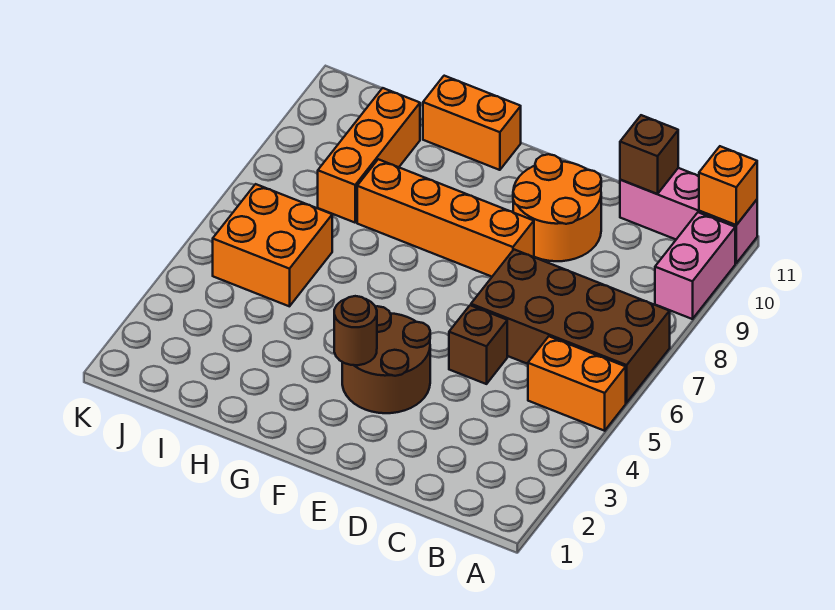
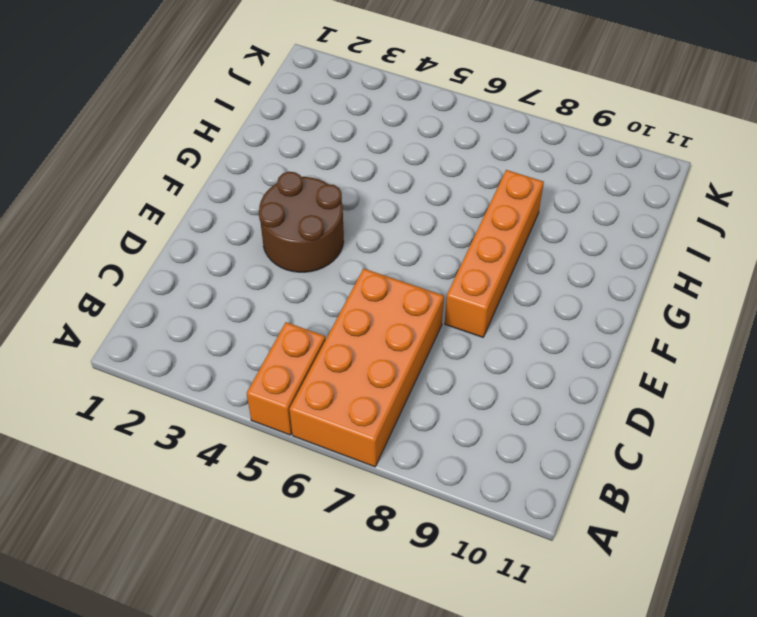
orange brick A6:D7 level 1 -> brown brick A6:D7 level 1
none -> pink brick A9:A10 level 1
none -> pink brick A11:C11 level 1
none -> brown brick D5 level 1

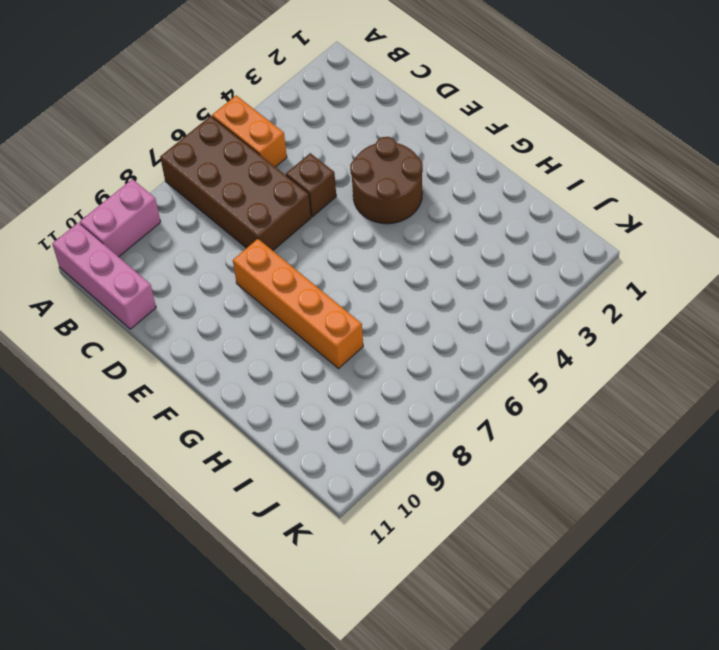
none -> orange round brick D9:E10 level 1
none -> orange brick G11:H11 level 1
none -> orange brick I5:J6 level 1

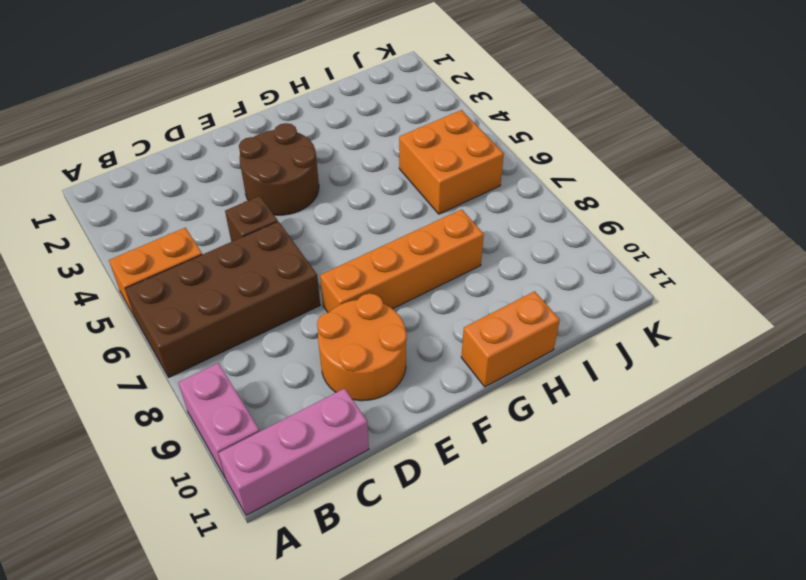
none -> orange brick I8:I10 level 1
none -> orange brick A11 level 2
none -> brown brick C11 level 2

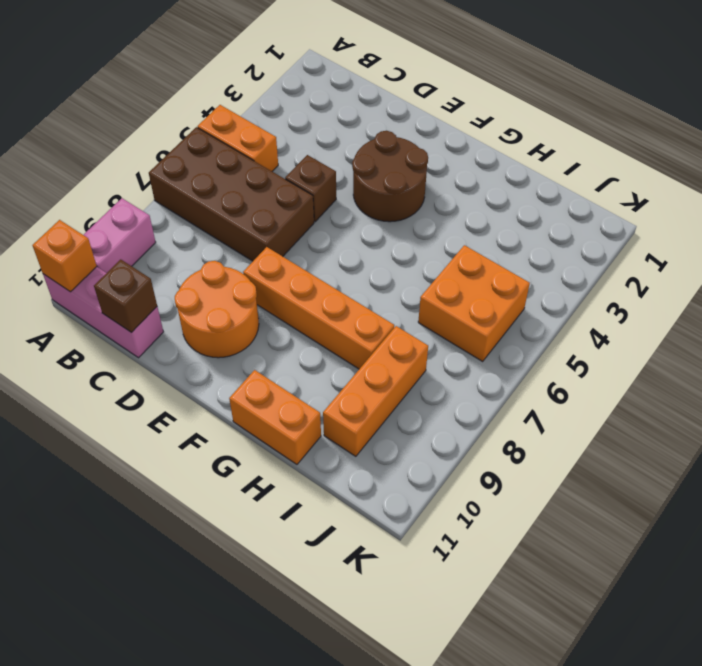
none -> brown round brick F3 level 2

